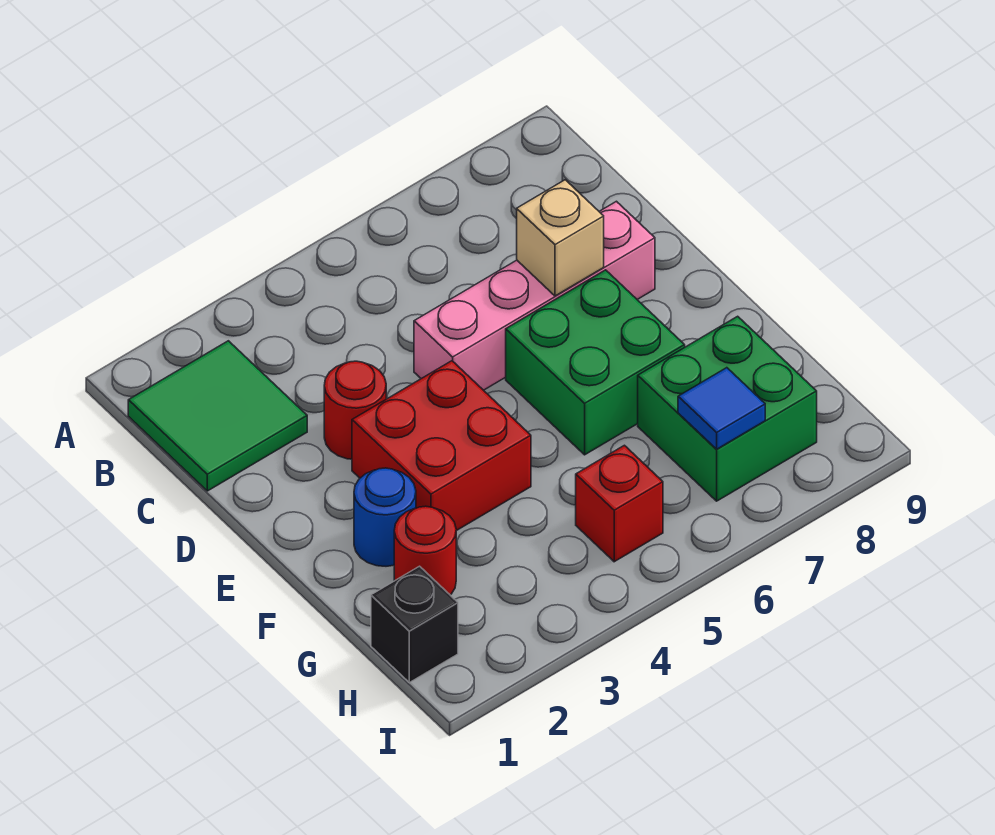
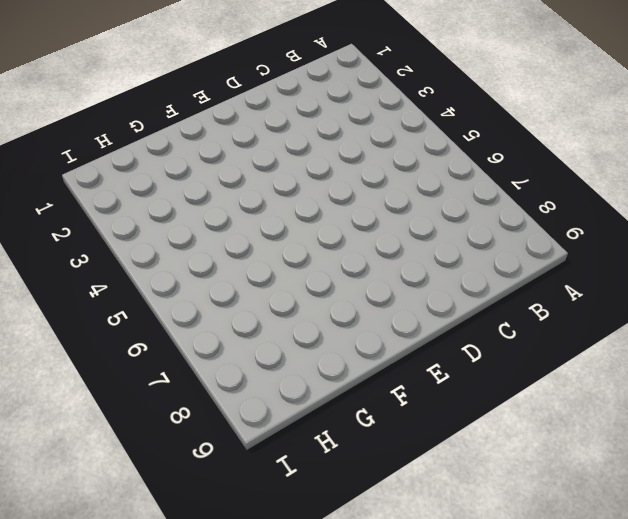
none -> green tile B1:C2 level 1
none -> red round brick D3 level 1
none -> pink brick D5:D8 level 1

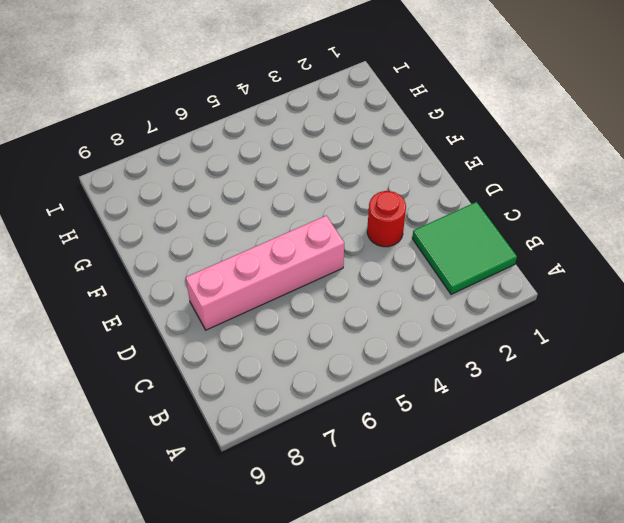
none -> red brick E3:F4 level 1
none -> green brick E6:F7 level 1
none -> blue round brick F2 level 1

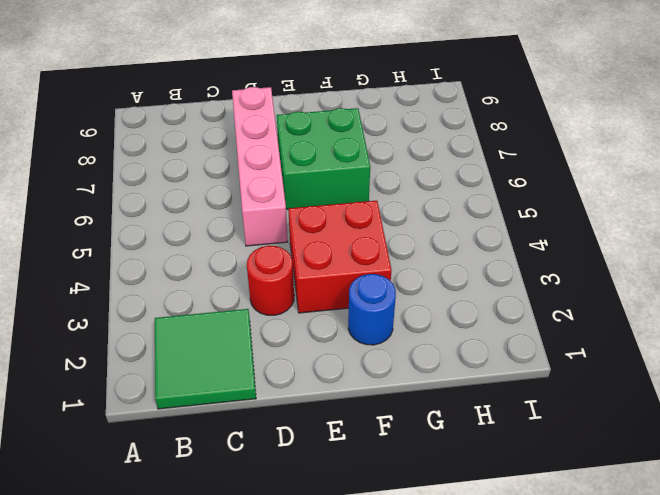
none -> red round brick G2 level 1
none -> green brick G7:H8 level 1
none -> black brick H1 level 1

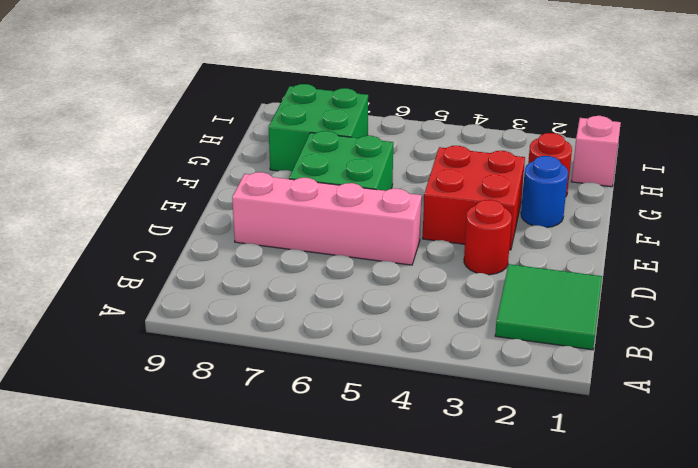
pink brick H1 level 1 -> black brick H1 level 1
none -> red brick H5 level 1
none -> tan brick D7 level 2
none -> blue tile H7 level 2

